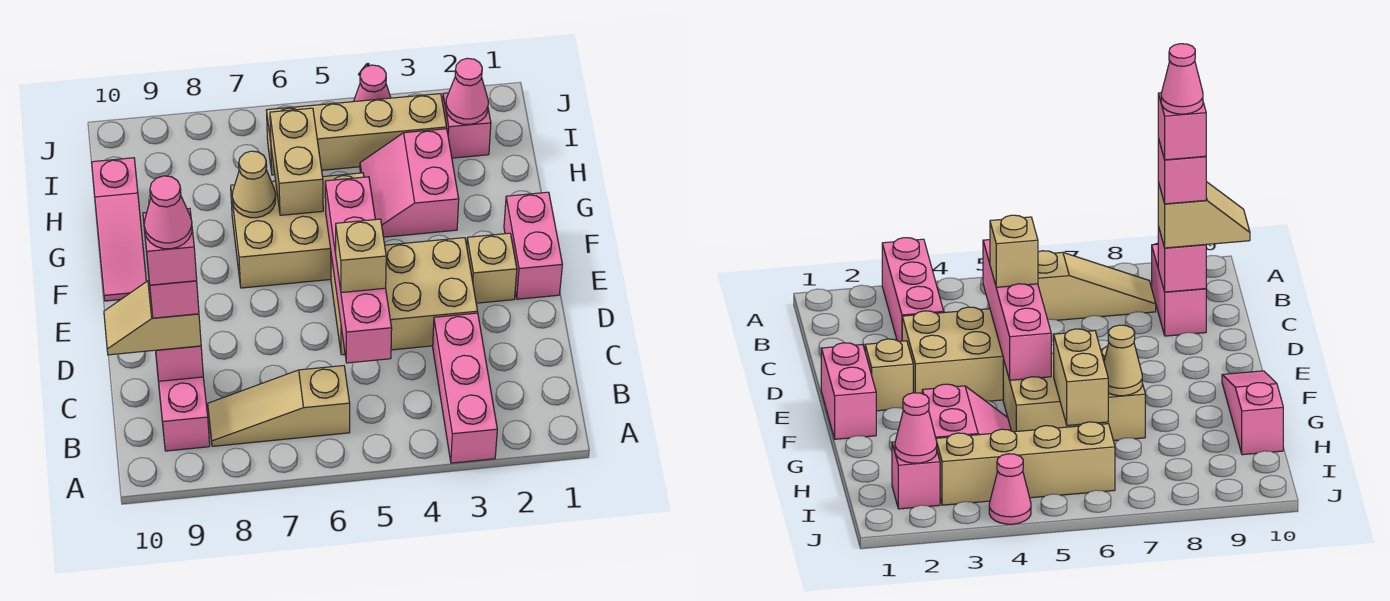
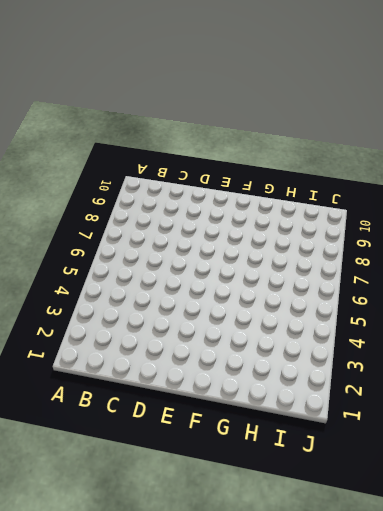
none -> pink brick A3:C3 level 1
none -> tan slope B6:B8 level 1 top 6
none -> pink brick B9:C9 level 1

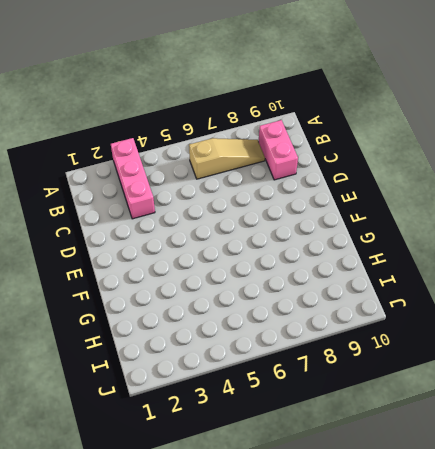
none -> tan brick D3:E5 level 1
none -> pink brick E1:F1 level 1
none -> tan brick E2 level 1

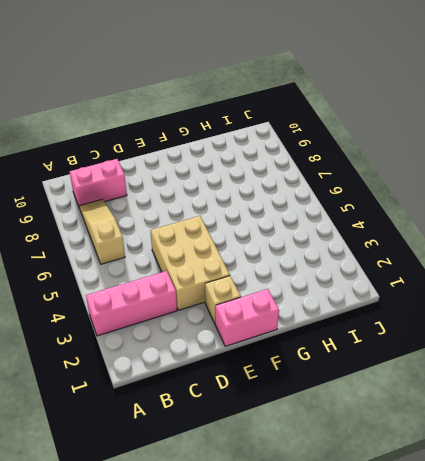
none -> tan brick F5:G7 level 1
none -> pink slope F10:H10 level 1 top H
none -> pink slope G3:H4 level 1 top 3

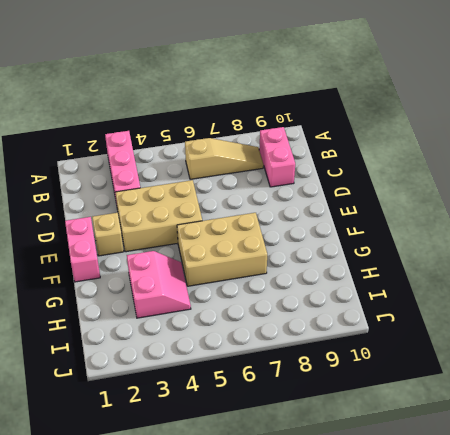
none -> pink slope F10:H10 level 1 top H
none -> pink brick I2 level 1
none -> tan brick I3:I6 level 1

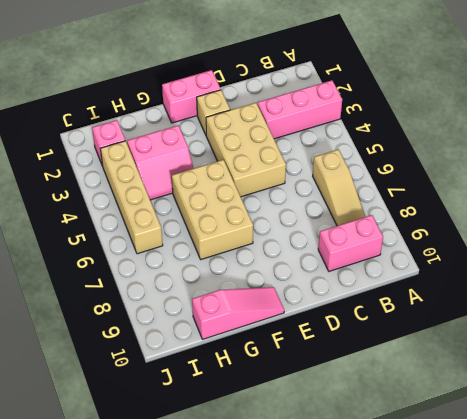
none -> pink cone J4 level 1
none -> pink brick C5:F5 level 2
none -> pink brick C9 level 2

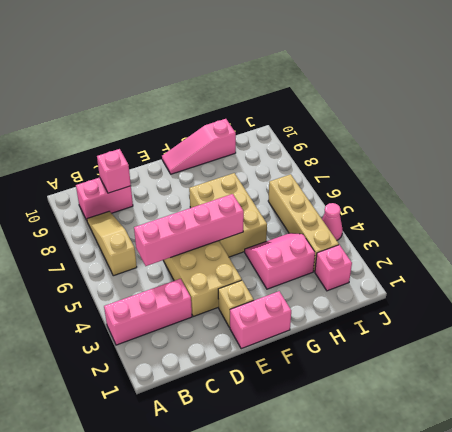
none -> tan brick G6:H6 level 2
none -> tan cone G7 level 2
none -> pink cone I2 level 2

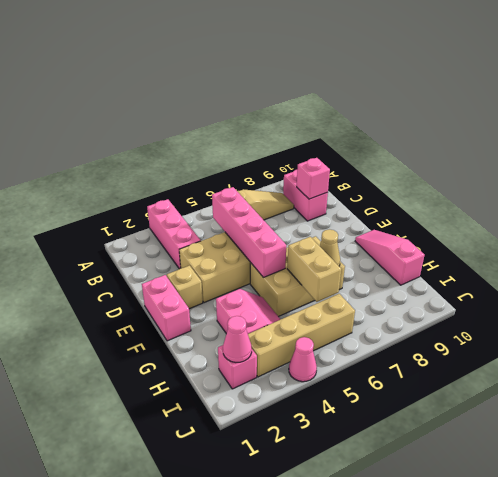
none -> tan slope C9:C10 level 3 top 9
none -> tan brick D5 level 3
none -> pink brick C9 level 4

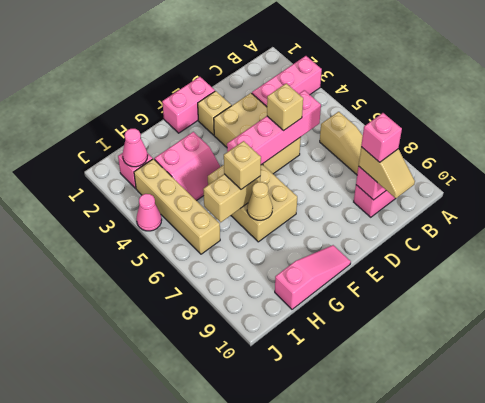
tan brick G6 level 3 -> none
none -> pink brick C9 level 5
none -> pink cone C9 level 6

